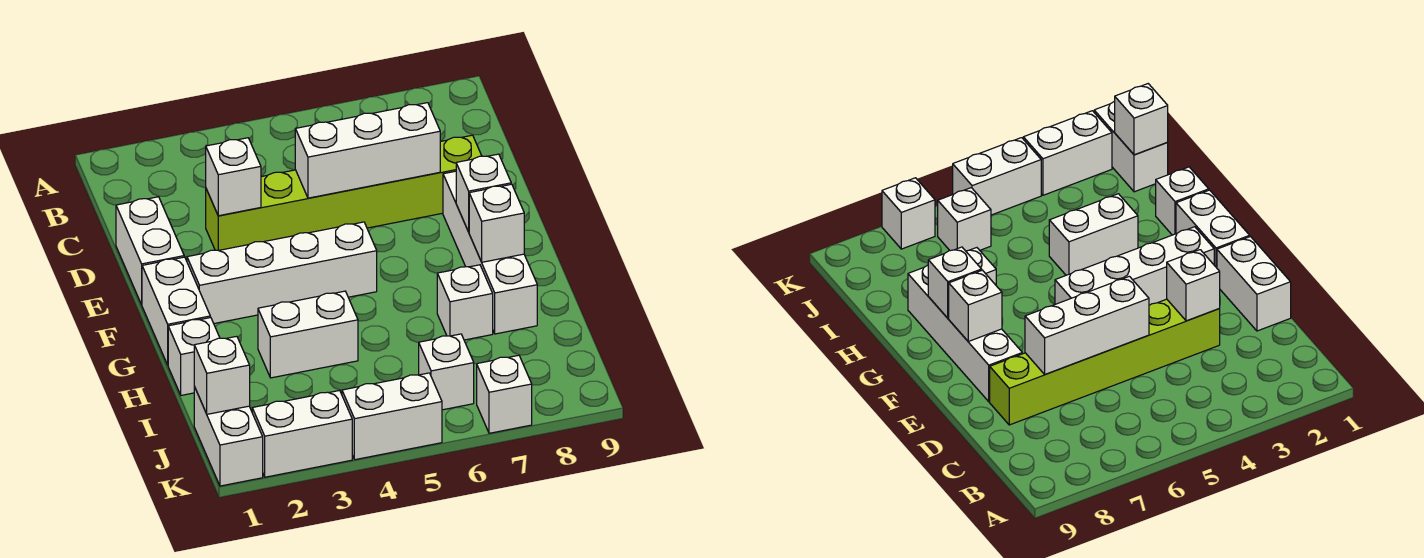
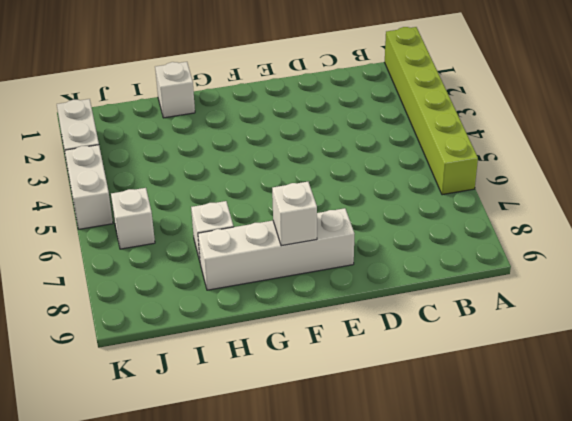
lime brick A1:A6 level 1 -> lime brick D3:D8 level 1
none -> white brick D1:E1 level 1
none -> white brick F1:G1 level 1
none -> white brick F2:F5 level 1

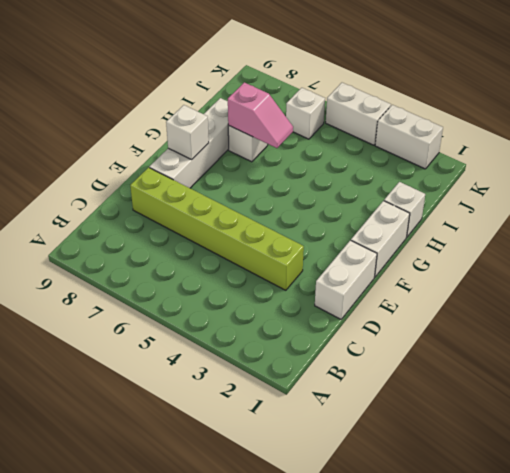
pink slope H6:H7 level 2 top 7 -> none
none -> white brick F2:F5 level 1
none -> white brick H3:H4 level 1
none -> white brick J1:K1 level 1

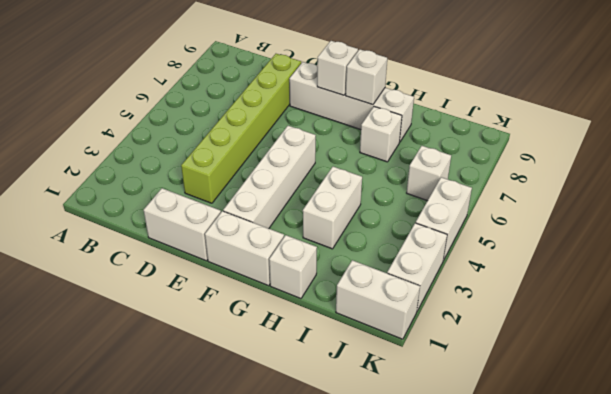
none -> white brick K7 level 1
none -> white brick D3 level 2
none -> white brick D5:D7 level 2

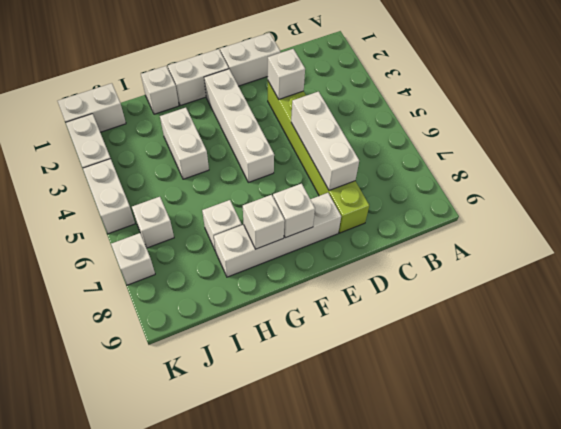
none -> white brick J1 level 2

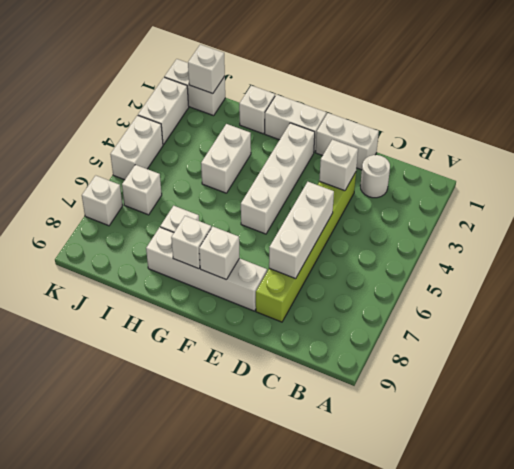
white round brick C2 level 1 -> none

